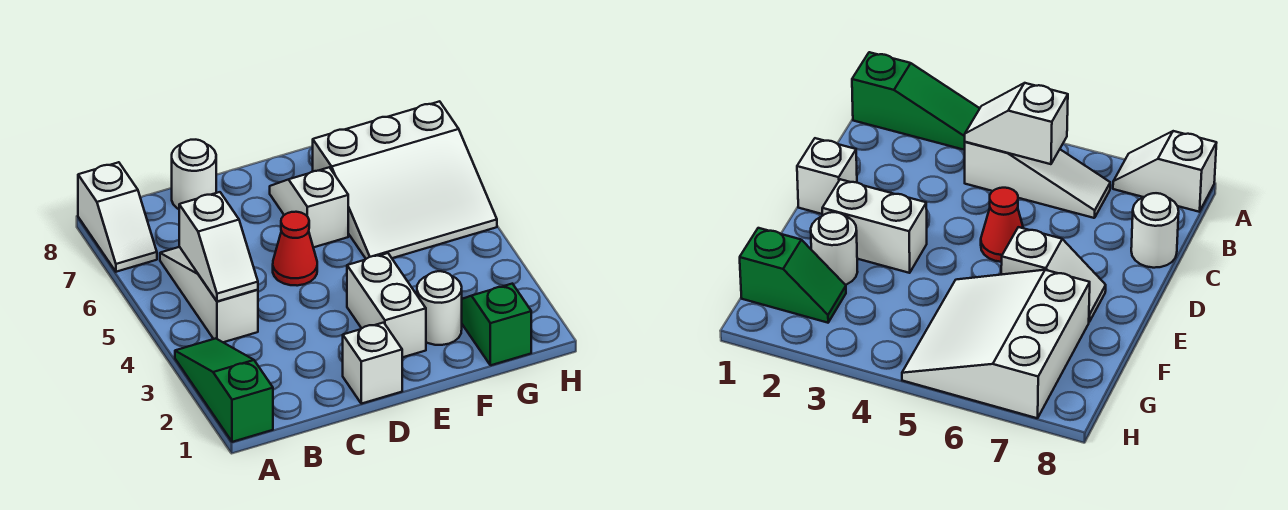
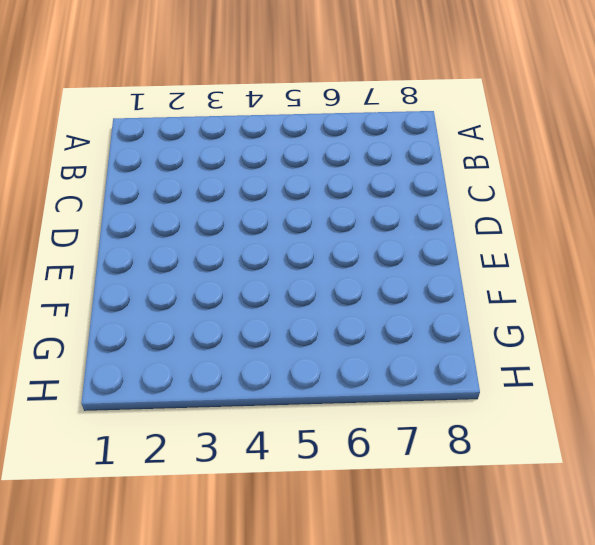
none -> green slope A1:A3 level 1 top 1
none -> white slope A7:A8 level 1 top 8
none -> white slope B4:B6 level 1 top 4

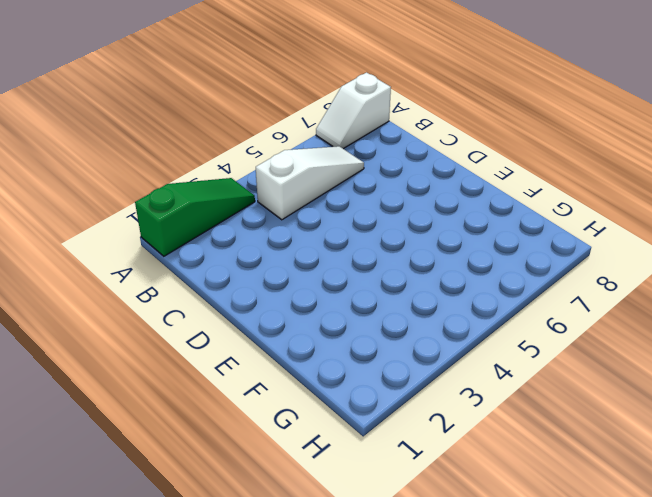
none -> white round brick C8 level 1
none -> white brick D1 level 1
none -> red cone D5 level 1

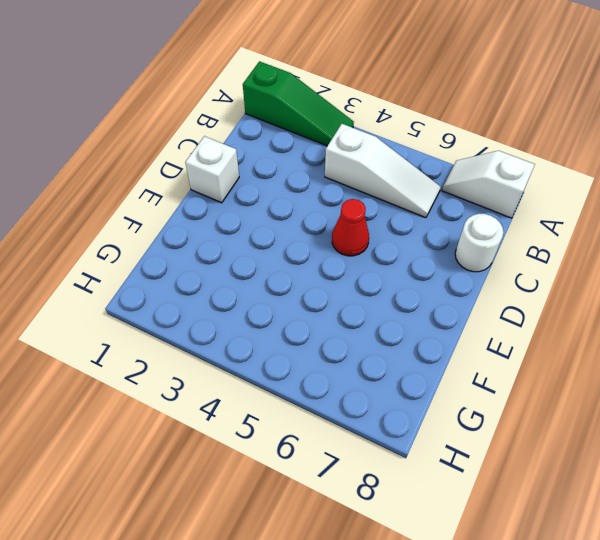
none -> white brick E2:E3 level 1
none -> white slope E6:E7 level 1 top 6
none -> white round brick F2 level 1

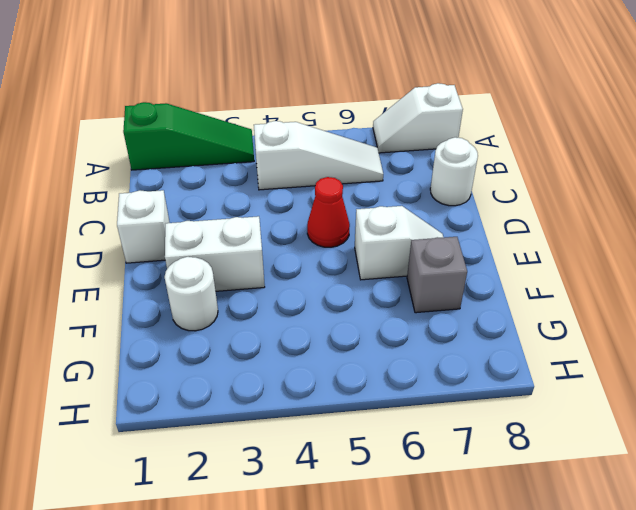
grey brick F7 level 1 -> white slope F5:H7 level 1 top 7
none -> green slope G1:G2 level 1 top 1
none -> white slope B4:B5 level 2 top 5

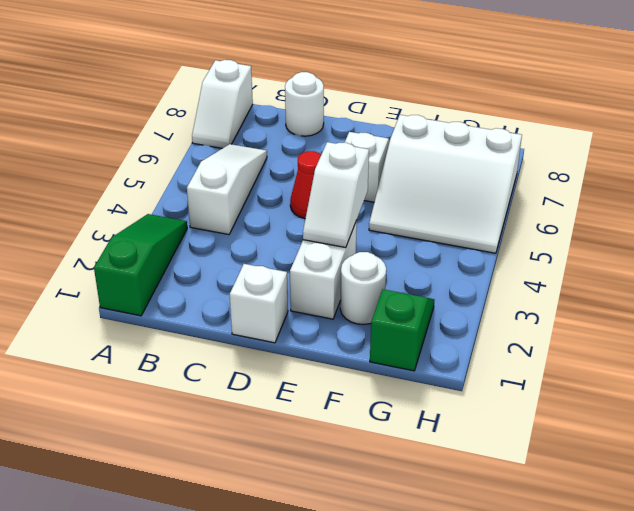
white slope E3:E4 level 2 top 4 -> white slope B4:B5 level 2 top 5

